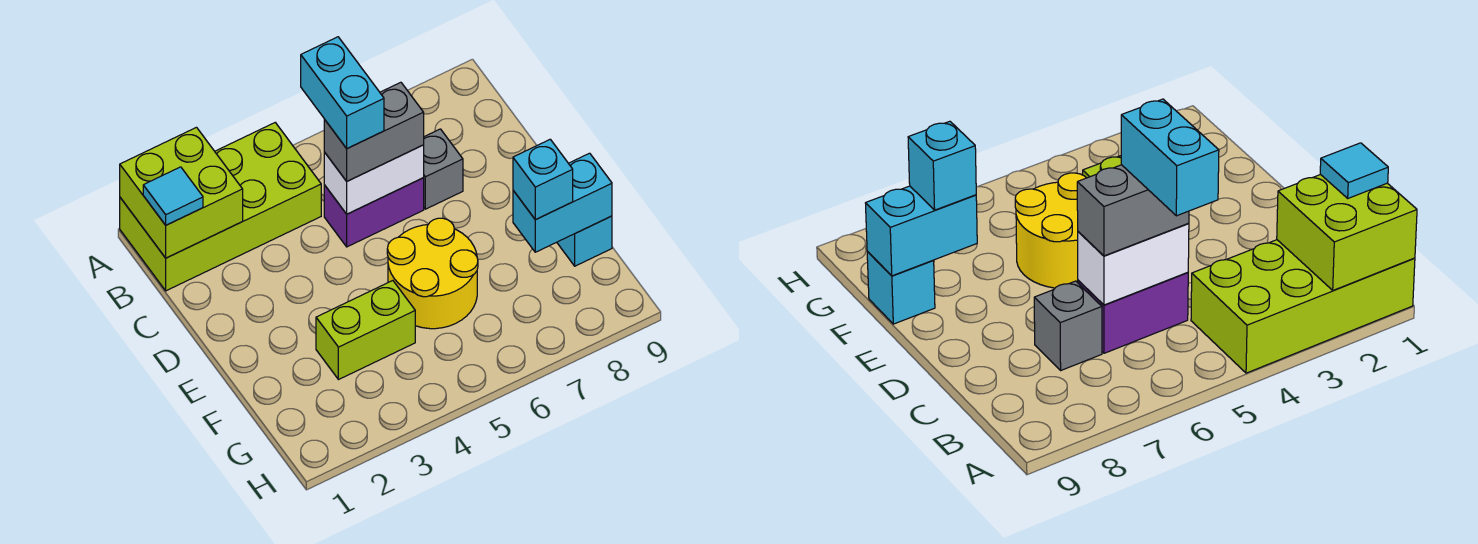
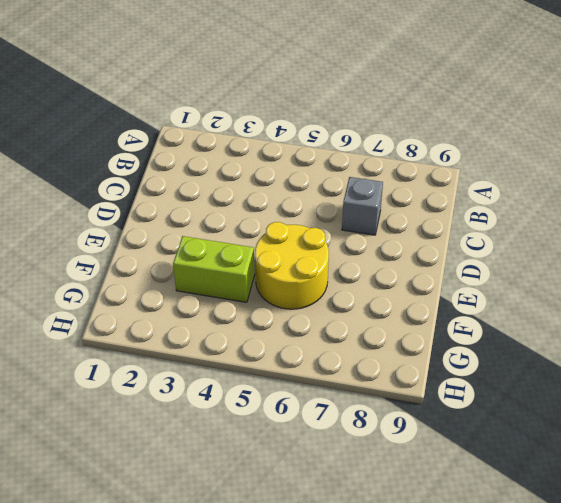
none -> lime brick A1:B4 level 1
none -> purple brick C5:C6 level 1
none -> cyan brick F9 level 1

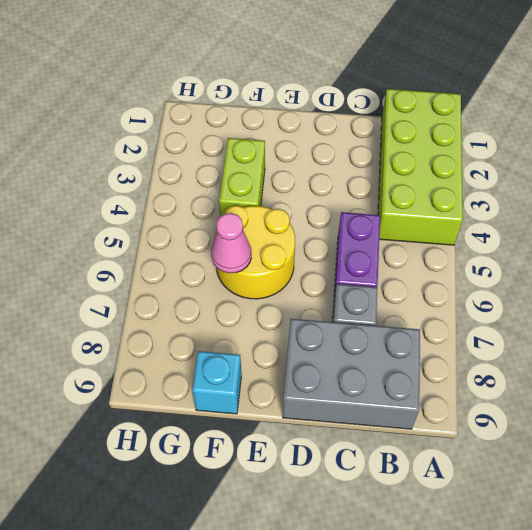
grey brick B8:D9 level 1 -> none
pink cone F6 level 2 -> none
none -> lime brick A1:B2 level 2
none -> white brick C5:C6 level 2
none -> cyan brick F8:F9 level 2

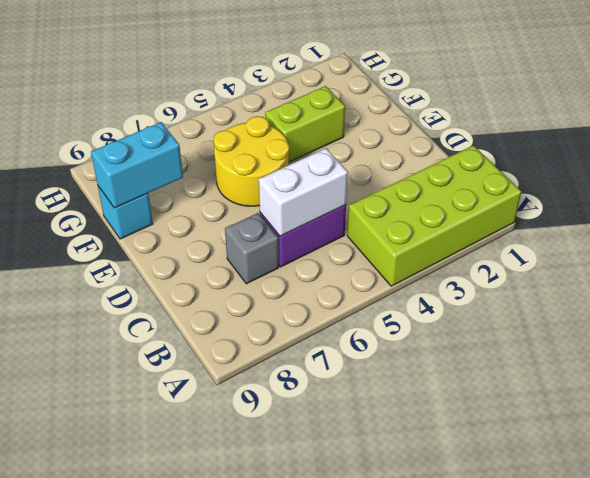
none -> lime brick A1:B2 level 2
none -> cyan tile B1 level 3
none -> grey brick C5:C6 level 3

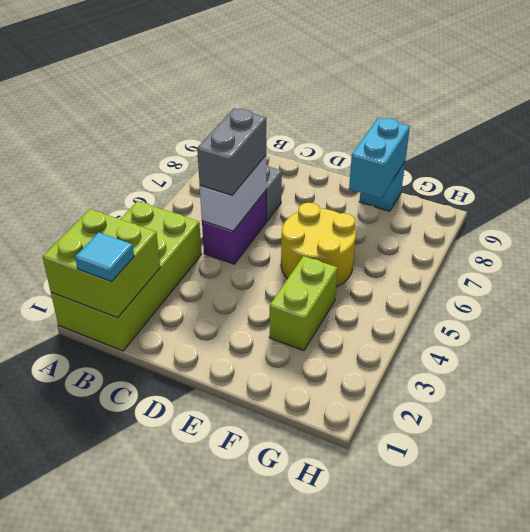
none -> cyan brick F8 level 3
none -> cyan brick B5:C5 level 4

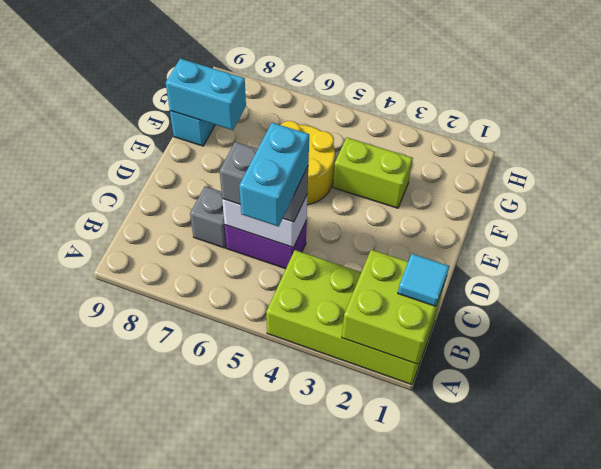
none -> cyan brick F8 level 3

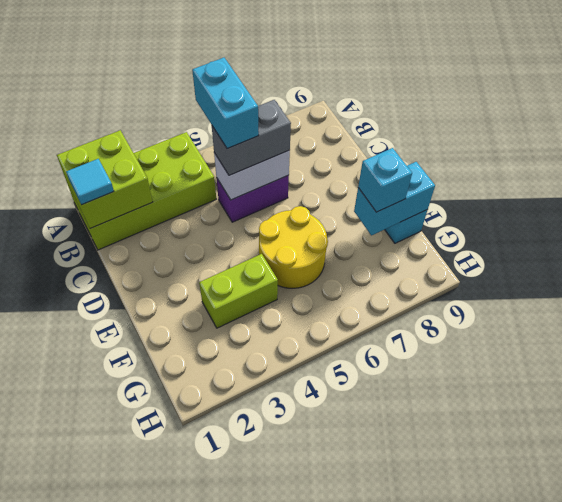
none -> grey brick C7 level 1

